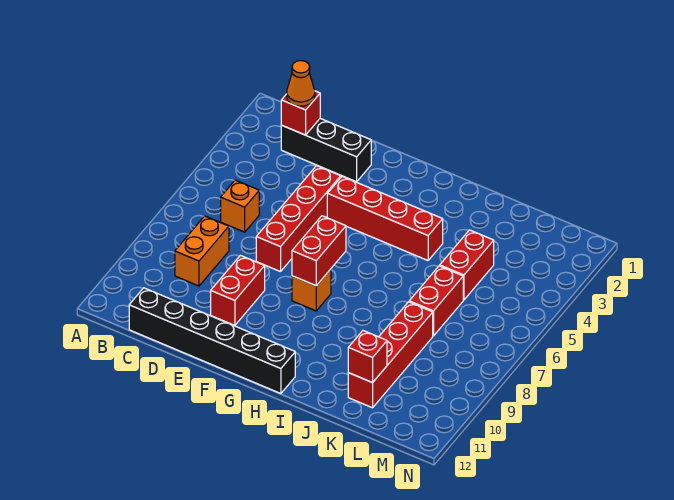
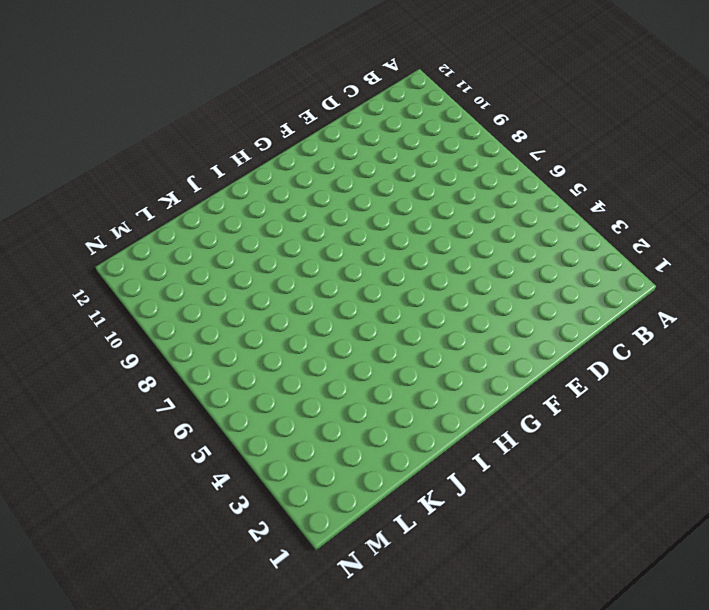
none -> black brick C2:E2 level 1
none -> orange brick C6 level 1
none -> orange brick C8:C9 level 1

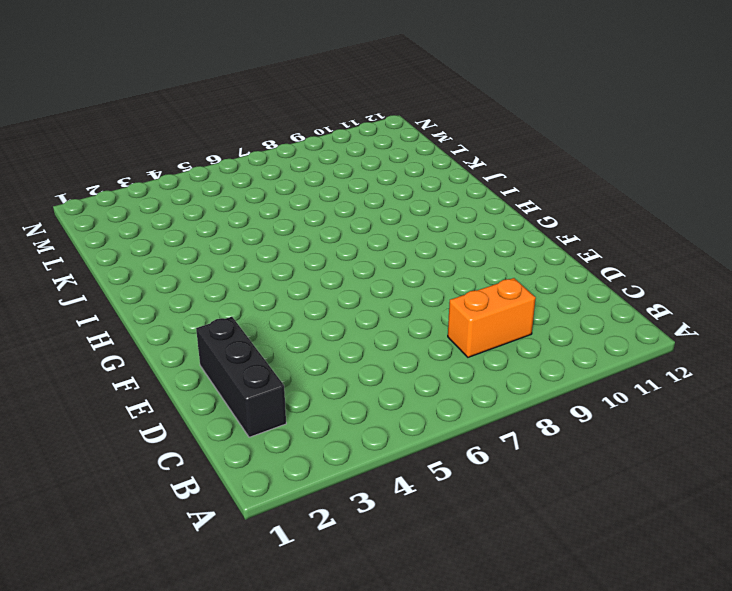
none -> orange brick C6 level 1
none -> black brick C12:H12 level 1
none -> red brick E4:E7 level 1

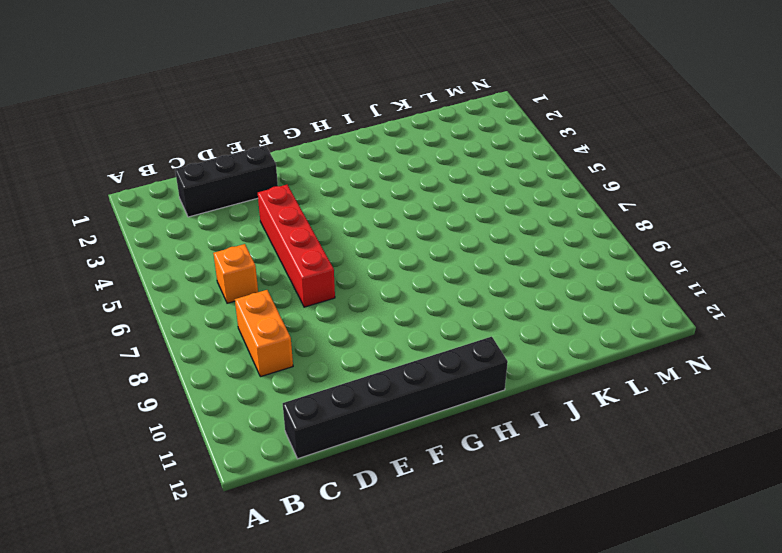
none -> red brick E9:E10 level 1
none -> red brick F4:I4 level 1
none -> orange brick G8 level 1

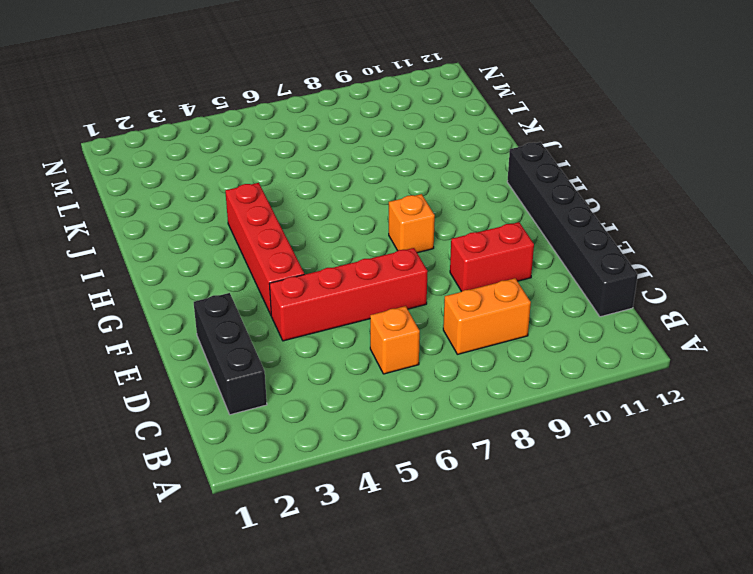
none -> red brick K4:K5 level 1
none -> red brick K6:K7 level 1
none -> red brick K8:K11 level 1

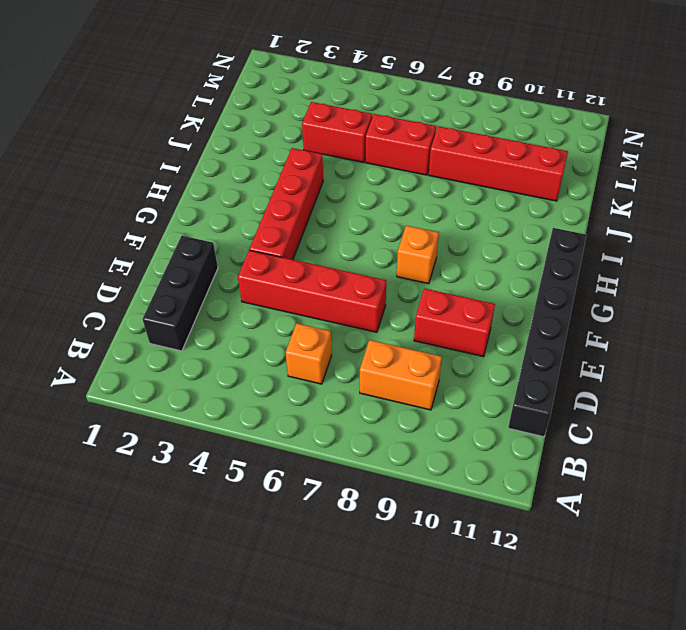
none -> red brick C2 level 2
none -> red brick G7:G8 level 2
none -> red brick K11 level 2

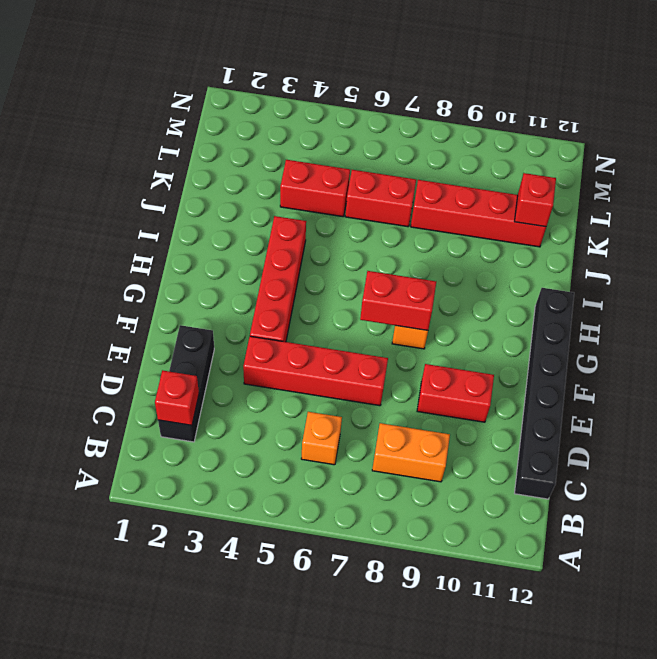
none -> orange cone C2 level 3

